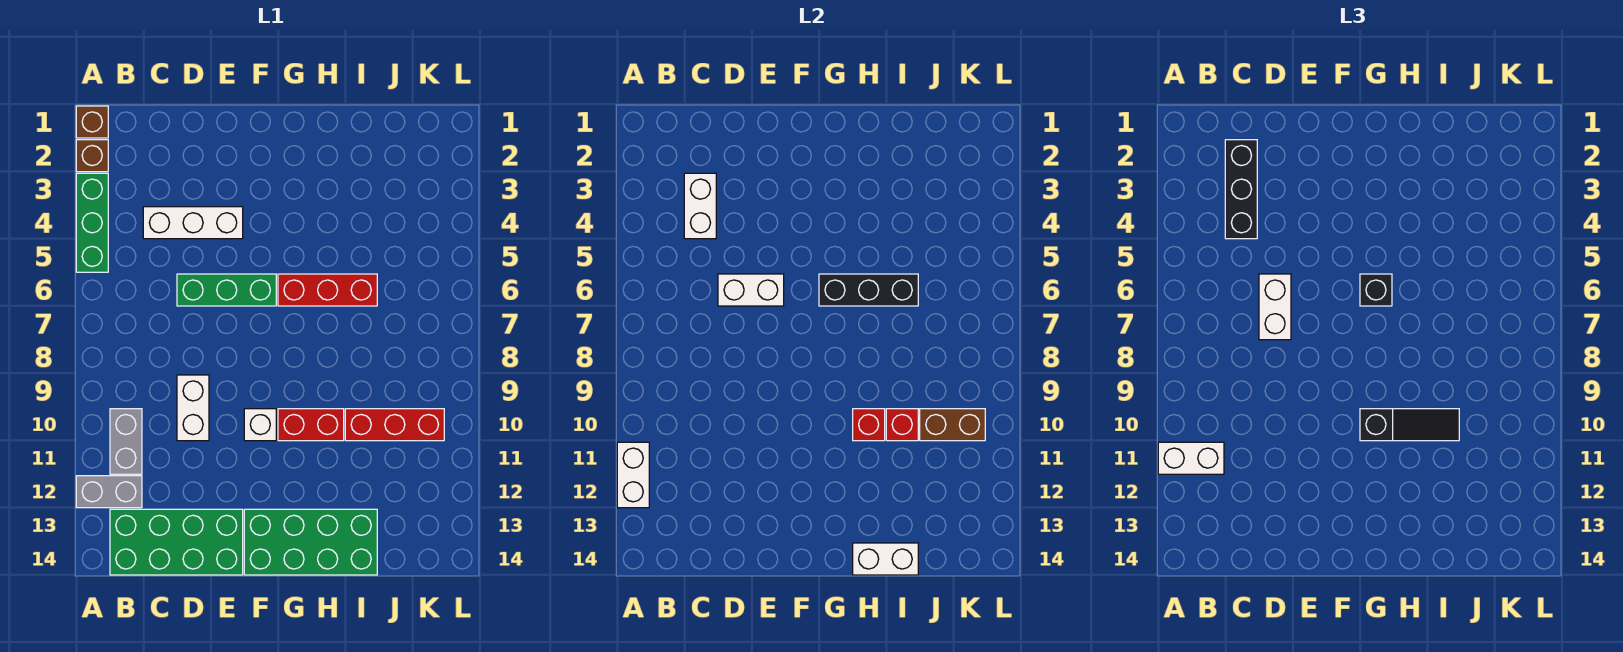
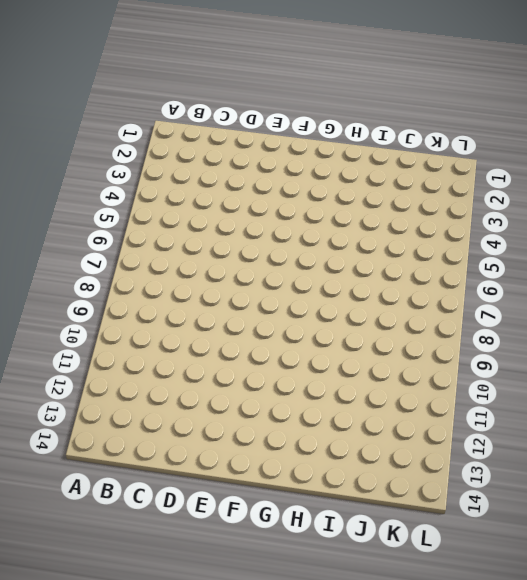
none -> brown brick A1 level 1
none -> brown brick A2 level 1
none -> green brick A3:A5 level 1

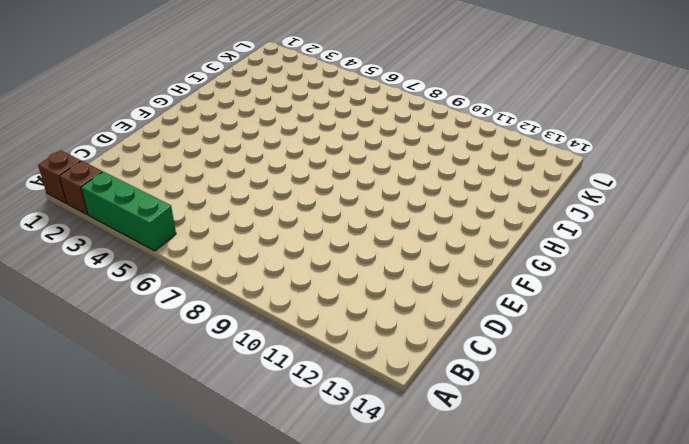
none -> grey brick A12:B12 level 1
none -> grey brick B10:B11 level 1
none -> green brick B13:E14 level 1

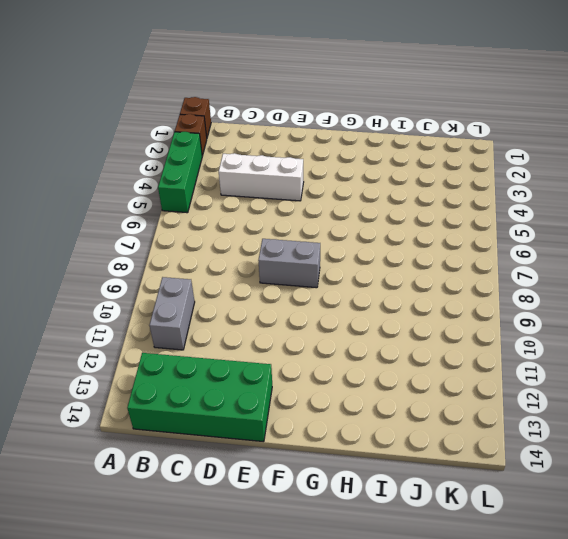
grey brick E8:F8 level 1 -> grey brick A12:B12 level 1
none -> green brick D6:F6 level 1
none -> white brick D9:D10 level 1
none -> white brick F10 level 1

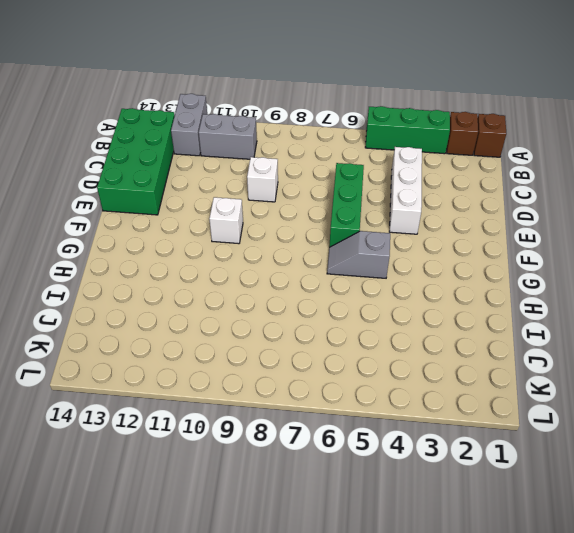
white brick D9 level 1 -> white brick D9:D10 level 1
grey slope G5:G6 level 1 top 5 -> red brick G6:I6 level 1
none -> green brick F13:I14 level 1
none -> red brick G10:H10 level 1
none -> red brick I10:K10 level 1

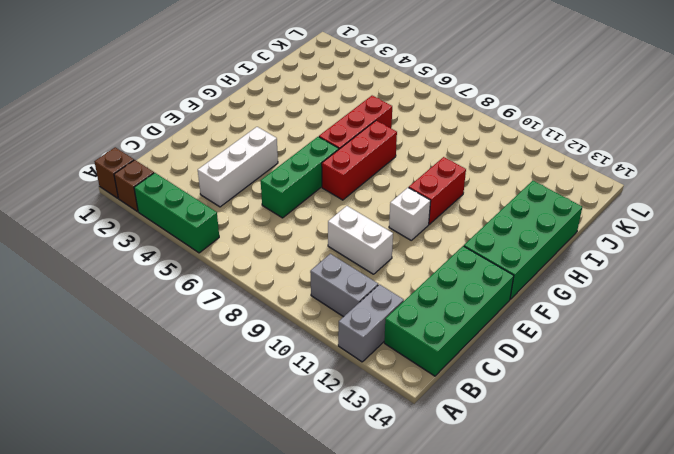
red brick F7:H7 level 1 -> red brick I10:K10 level 1
none -> white brick A11:A12 level 2
none -> white brick C3:C4 level 2
none -> white brick D6:E6 level 2

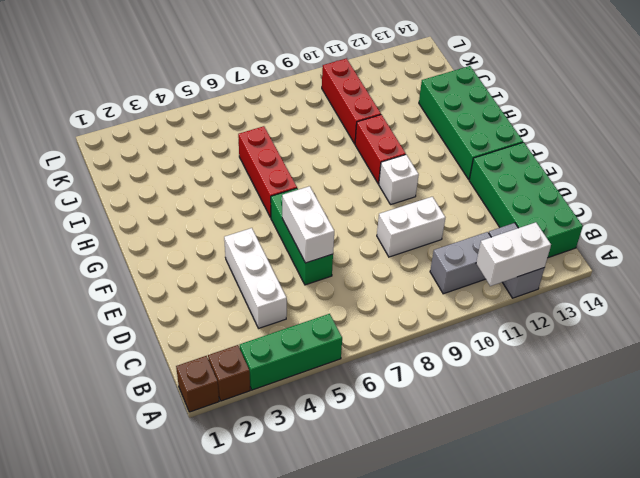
none -> white brick C3:C4 level 2
none -> black brick G6:I6 level 2
none -> red brick H10 level 2

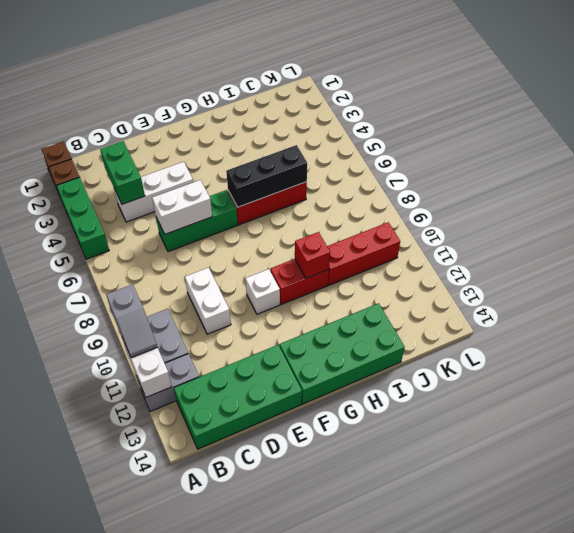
grey slope A10:A11 level 3 top 10 -> white brick A11:B11 level 3
green brick C3:C4 level 2 -> white brick C3:C4 level 2
none -> white brick H14:I14 level 2
none -> red brick I10 level 2
none -> brown brick J10:K10 level 2

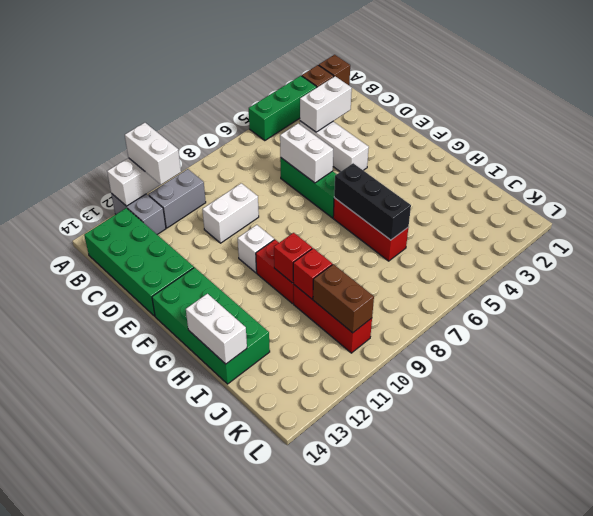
none -> black brick C2:C4 level 3
none -> white brick D6:D7 level 3
none -> black brick G6 level 3

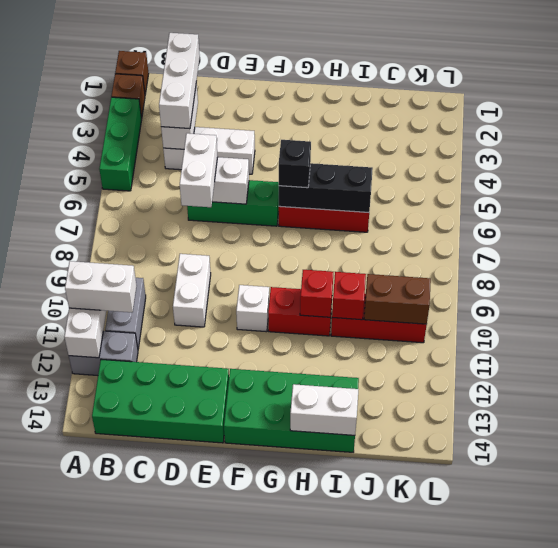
white brick C2:C4 level 3 -> black brick C2:C4 level 3
none -> black slope G10:I10 level 3 top G

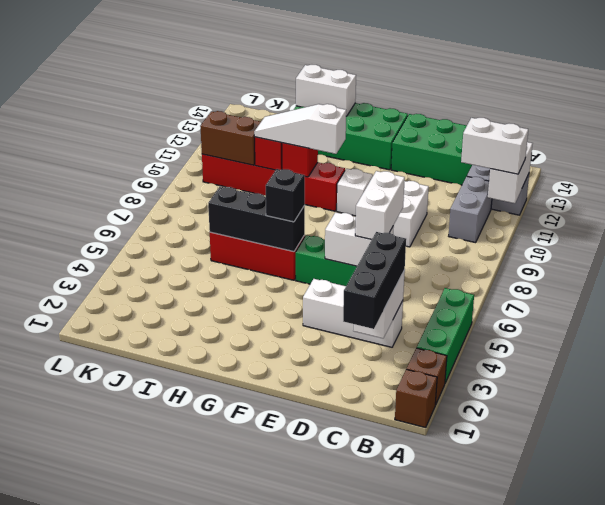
white slope G10:I10 level 3 top G -> black slope G10:I10 level 3 top G

